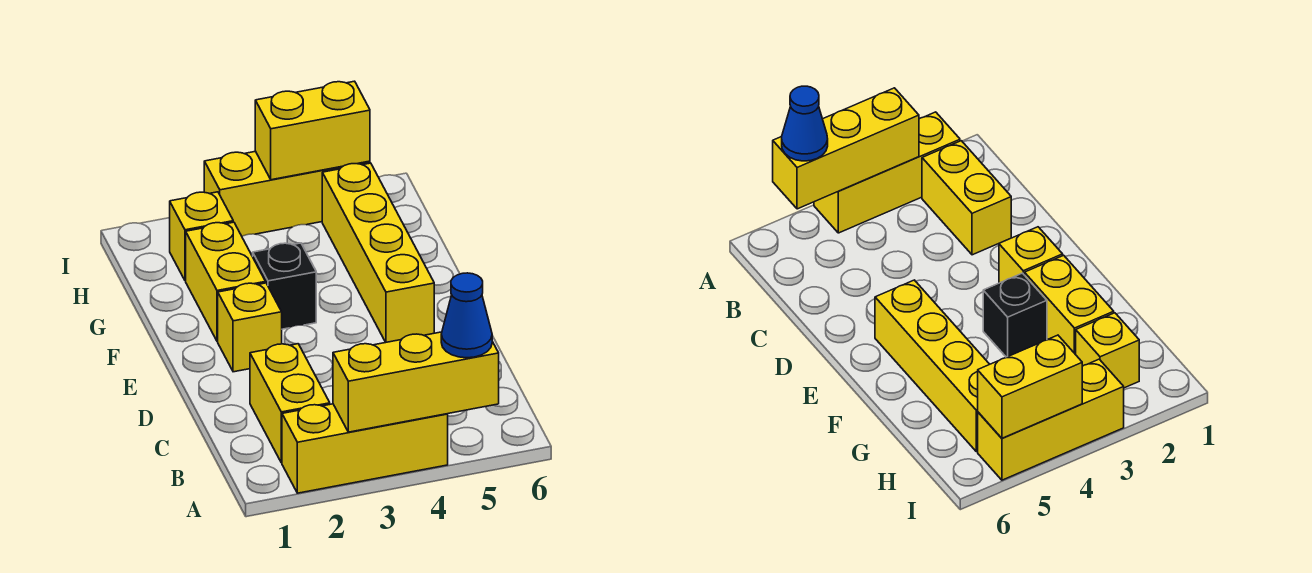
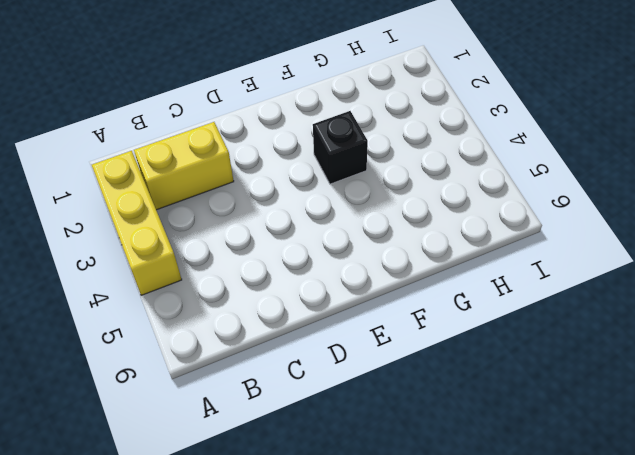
none -> yellow brick E2 level 1
none -> yellow brick E5:H5 level 1

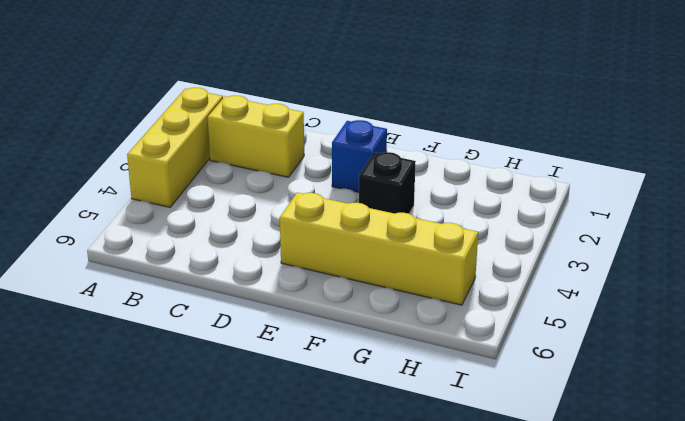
blue brick E2 level 1 -> yellow brick E2 level 1
none -> yellow brick F2:G2 level 1
none -> yellow brick H2 level 1

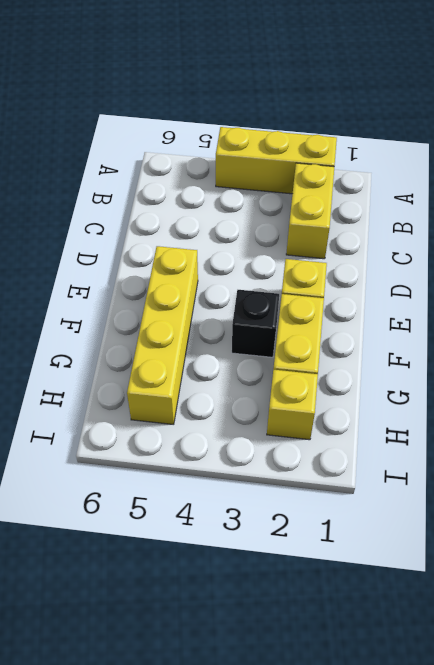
none -> yellow brick I3:I5 level 1
none -> yellow brick A3:A5 level 2

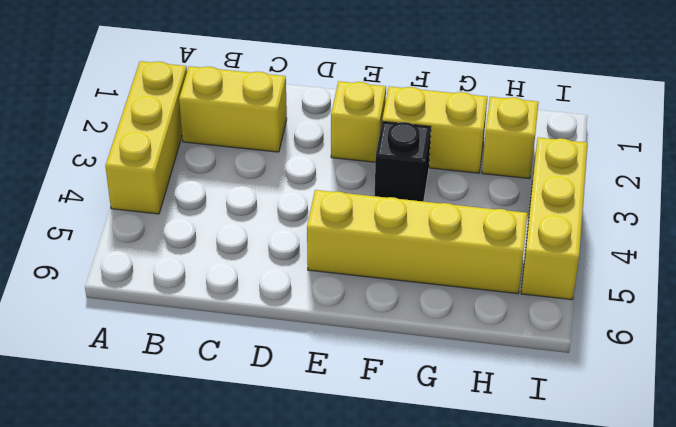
none -> yellow brick A3:A5 level 2
none -> yellow brick I4:I5 level 2

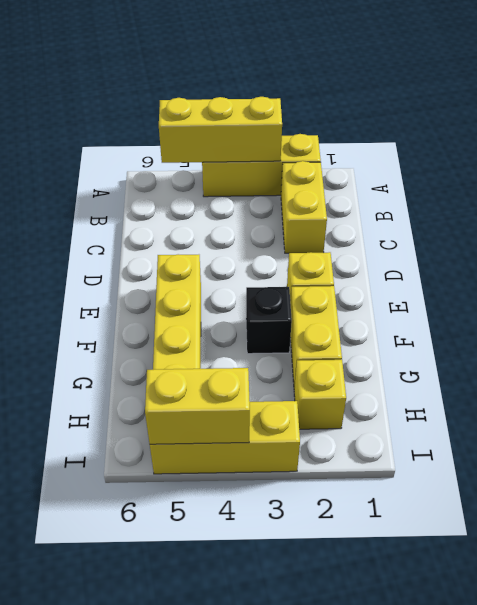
none -> blue cone A5 level 3

